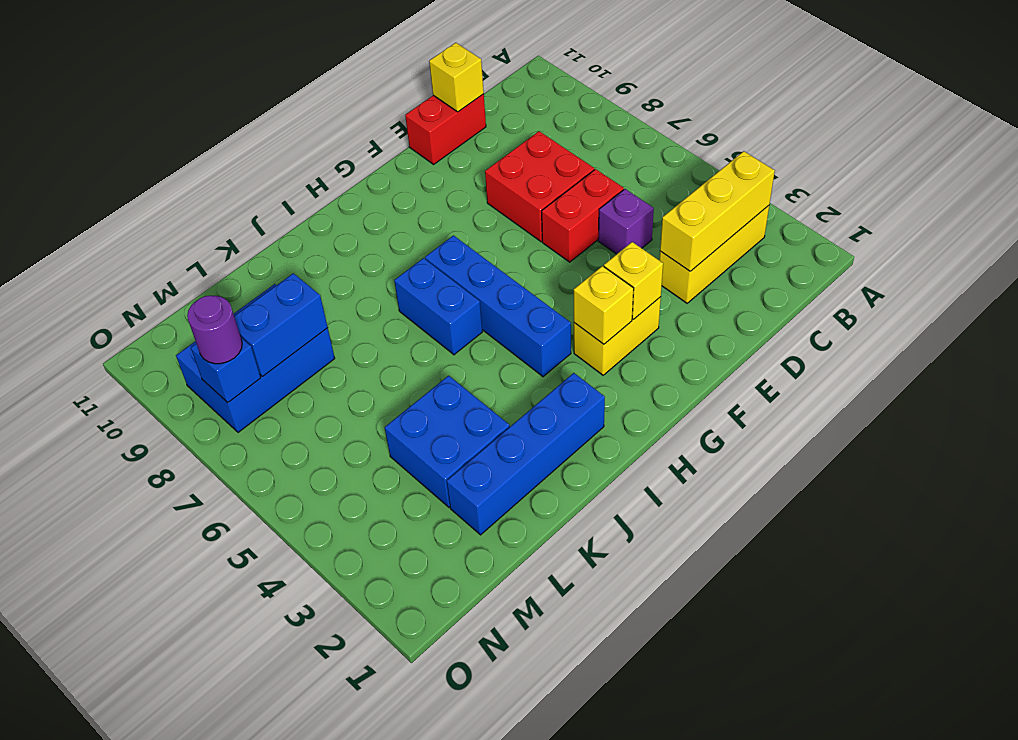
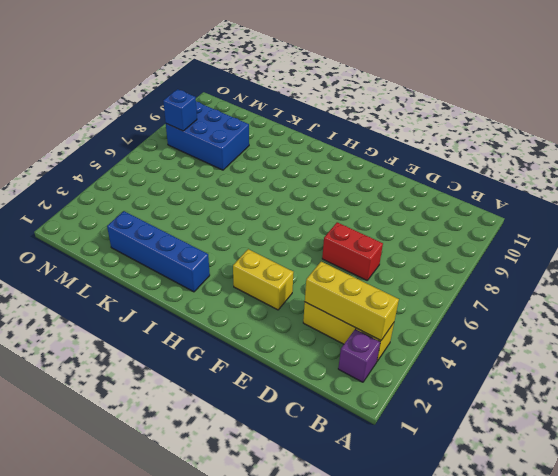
purple brick B2 level 1 -> purple brick D5 level 1
none -> red brick D7:E8 level 1
none -> red brick D11:E11 level 1
none -> blue brick H4:H7 level 1

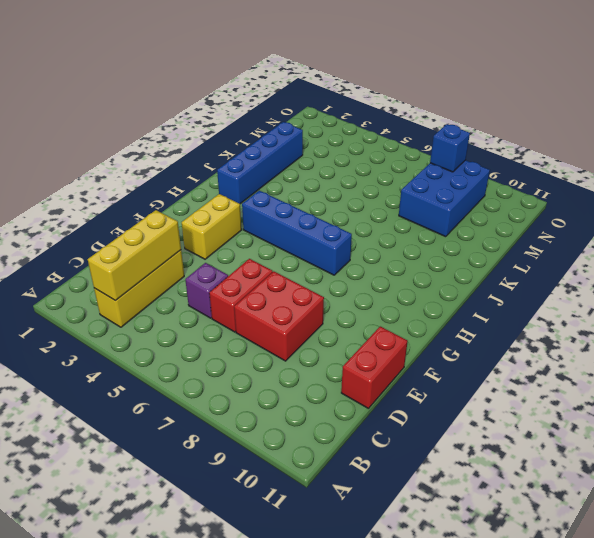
none -> blue brick I6:I7 level 1
none -> blue brick K3:L4 level 1
none -> yellow brick D11 level 2

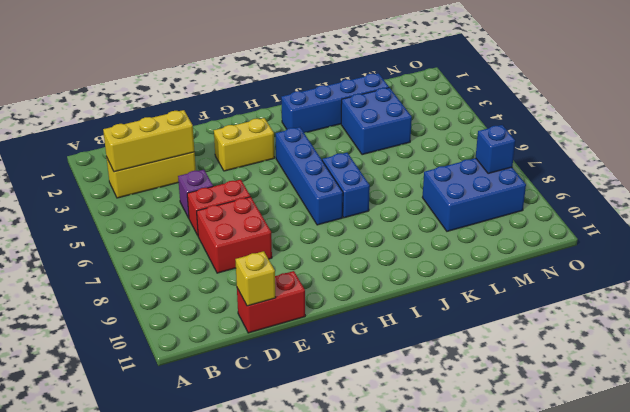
none -> yellow brick F3 level 2
none -> yellow brick G3 level 2
none -> blue brick L8:M8 level 2

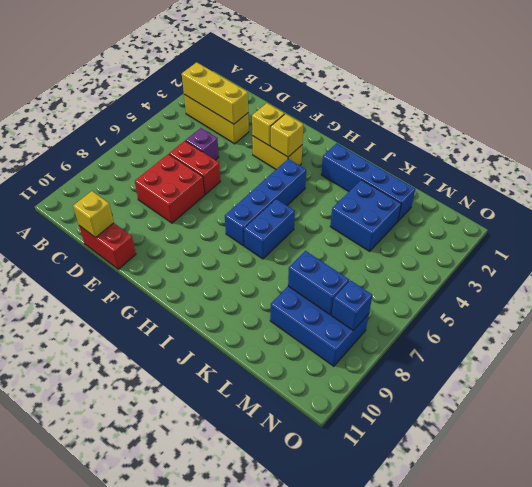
none -> purple round brick N8 level 3

